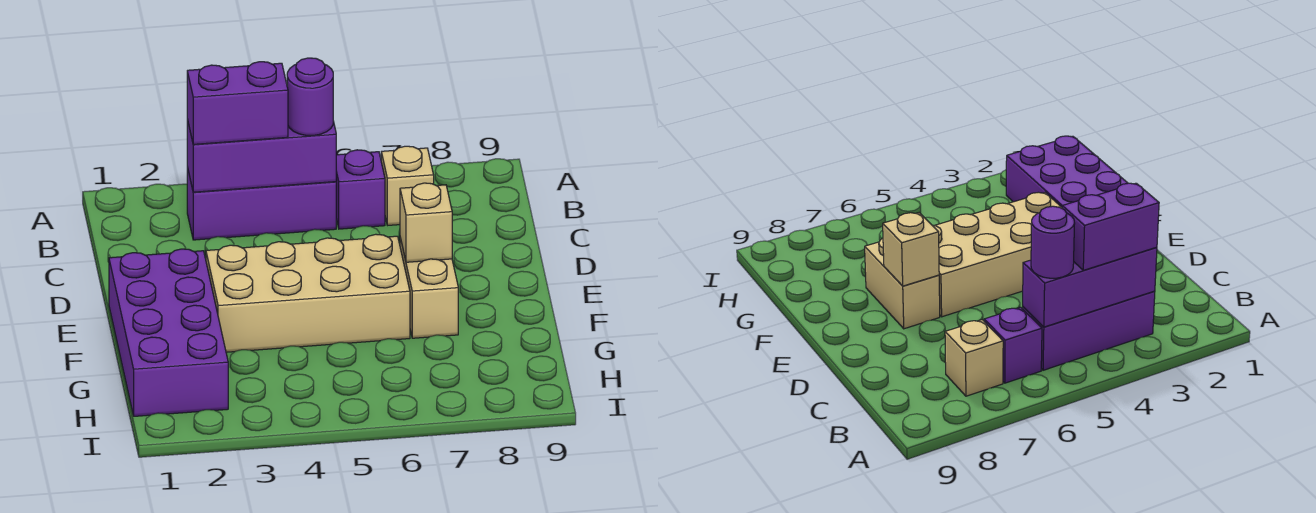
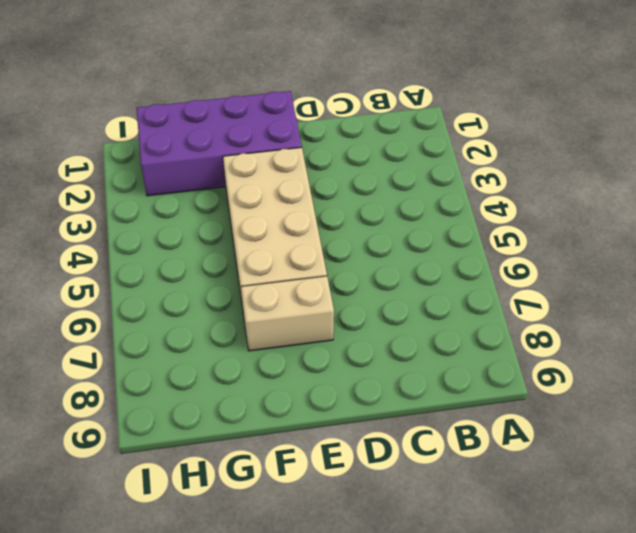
none -> purple brick B3:B5 level 1
none -> purple brick B6 level 1

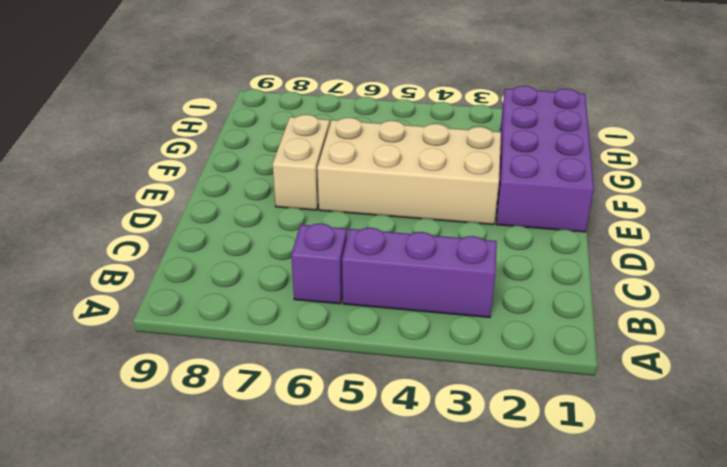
none -> tan brick B7 level 1
none -> purple brick B3:B5 level 2

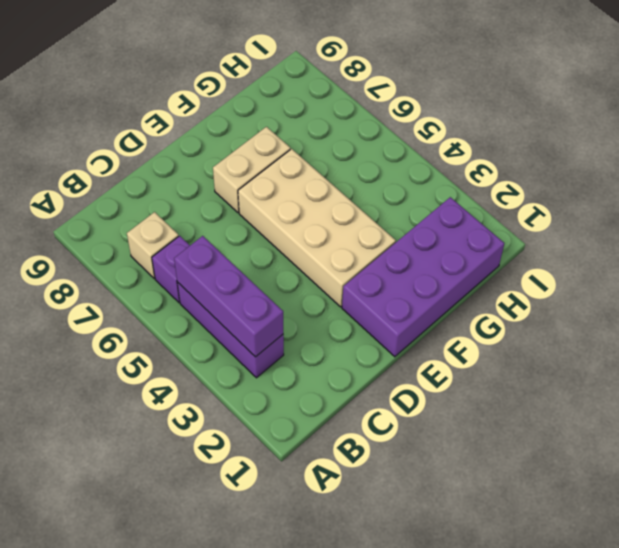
none -> tan brick E7 level 2
none -> purple brick B3:B4 level 3

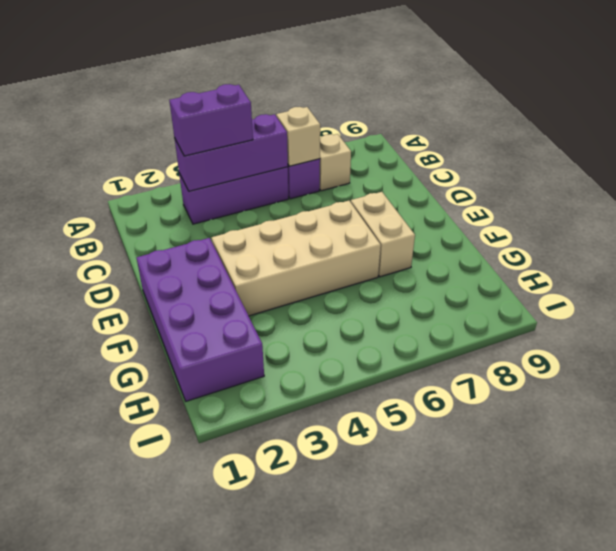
tan brick B6 level 2 -> tan brick E7 level 2
none -> purple round brick B5 level 3

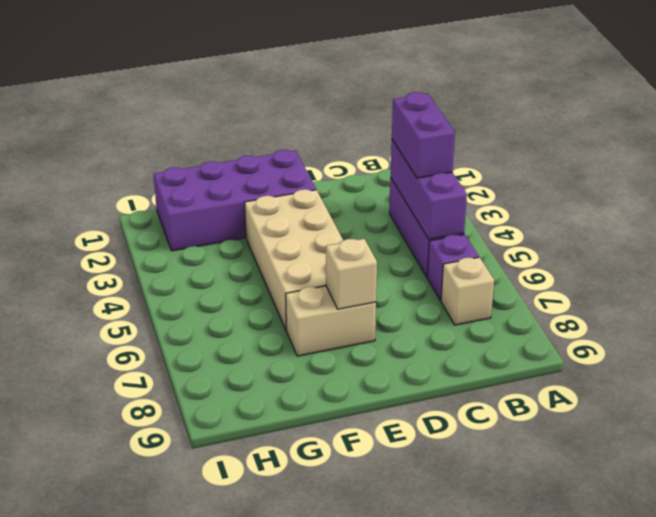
none -> purple round brick B5 level 3

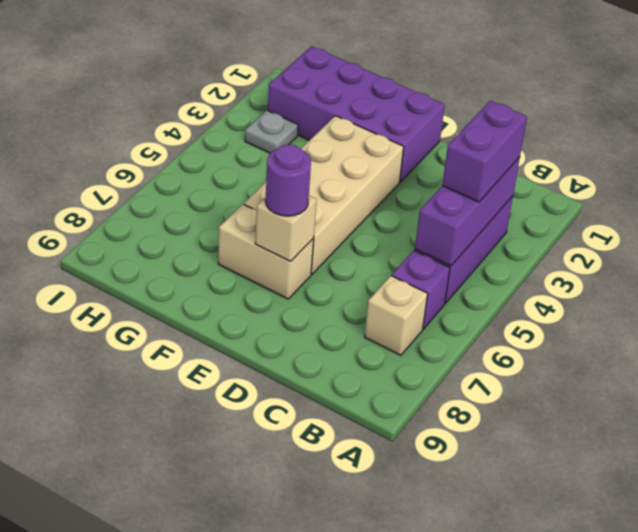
purple round brick E7 level 3 -> purple round brick B5 level 3
grey plate H3 level 1 -> none

